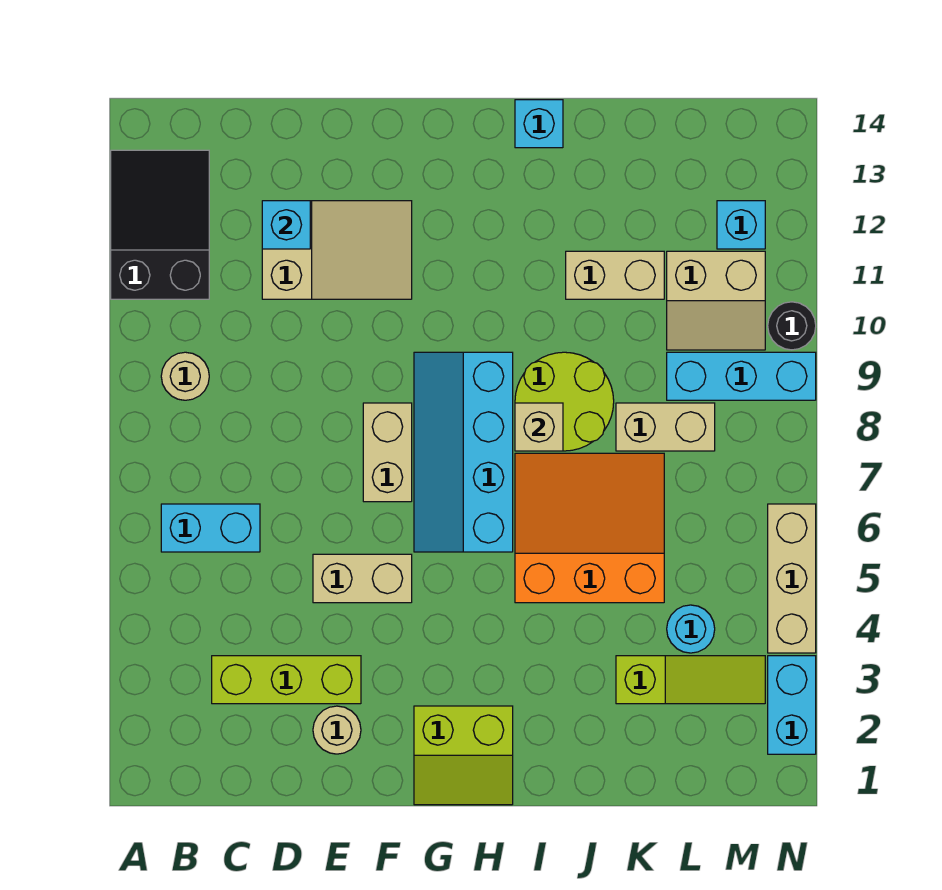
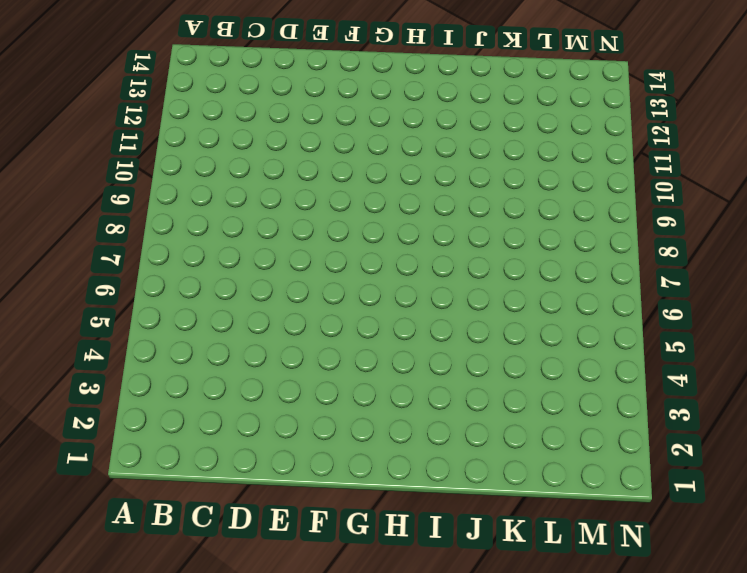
none -> black slope A11:B13 level 1 top 11
none -> cyan brick B6:C6 level 1
none -> tan round brick B9 level 1

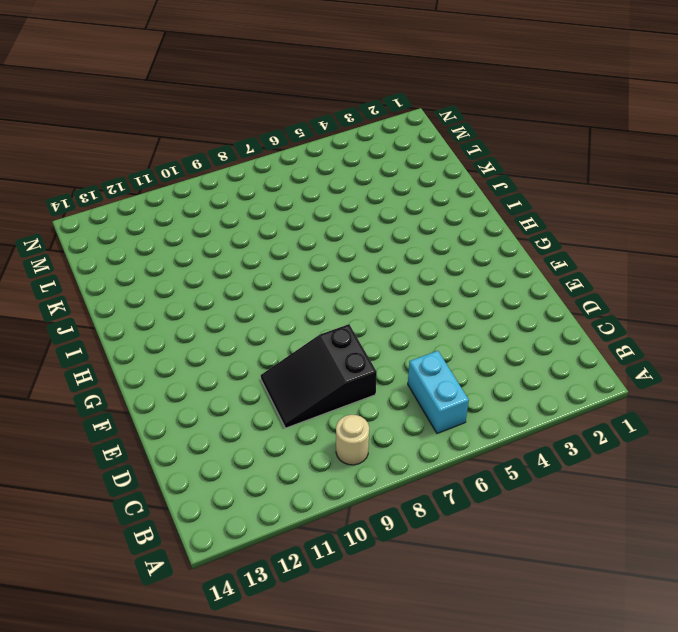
black slope D8:E10 level 1 top 8 -> black slope A11:B13 level 1 top 11
none -> lime brick C3:E3 level 1
none -> tan slope D11:F12 level 1 top D
none -> tan round brick E2 level 1

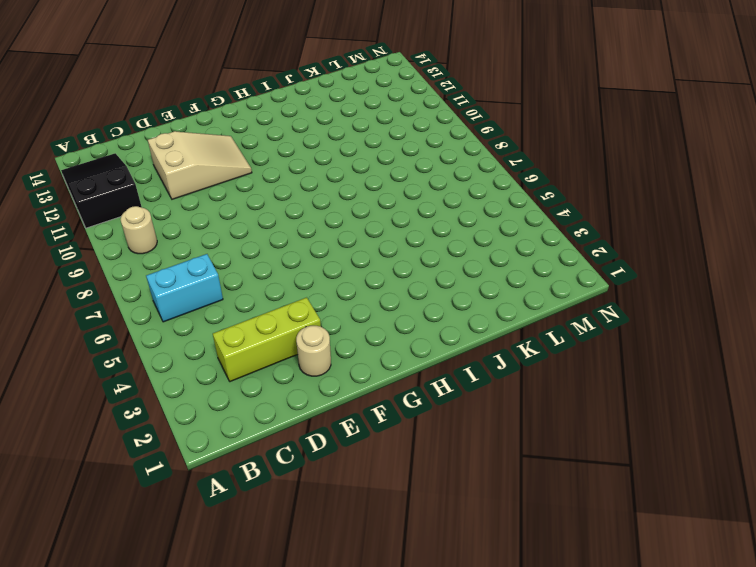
none -> tan brick E5:F5 level 1
none -> tan brick F7:F8 level 1
none -> lime slope G1:H2 level 1 top 2

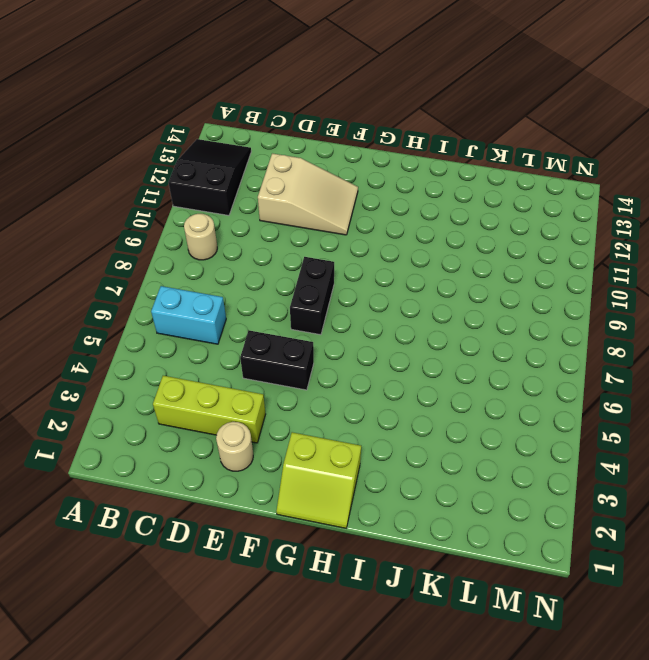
black brick E5:F5 level 1 -> tan brick E5:F5 level 1
black brick F7:F8 level 1 -> tan brick F7:F8 level 1
none -> cyan slope G6:H9 level 1 top H
none -> orange slope I5:K7 level 1 top 5
none -> lime round brick I8:J9 level 1

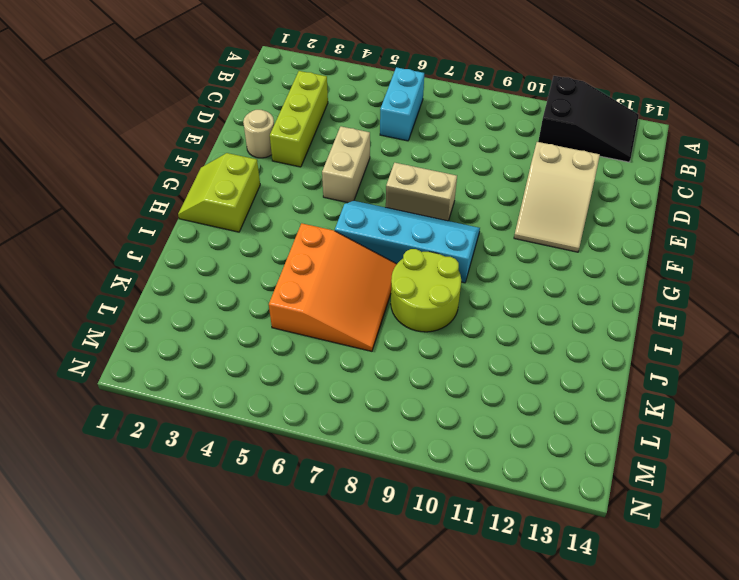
none -> tan round brick B9 level 1
none -> cyan brick I14 level 1
none -> tan brick J11:K11 level 1

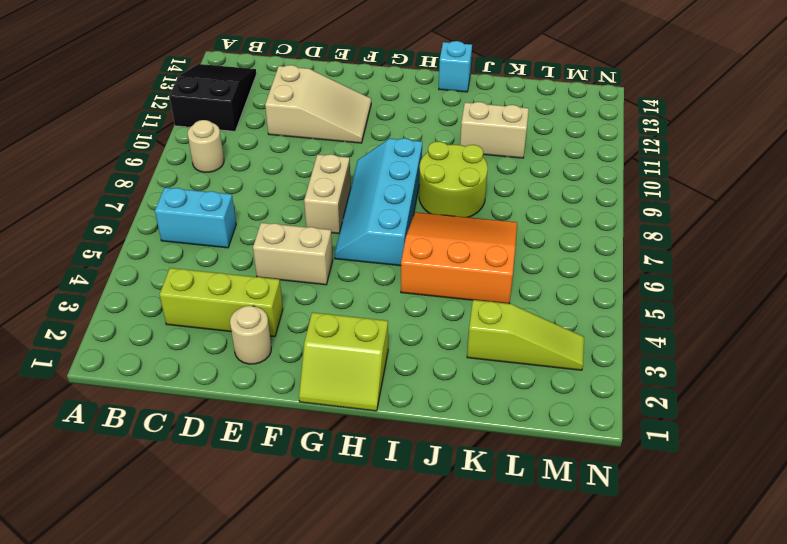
none -> tan brick K8:L8 level 1
none -> cyan round brick L4 level 1
none -> cyan brick L9:N9 level 1

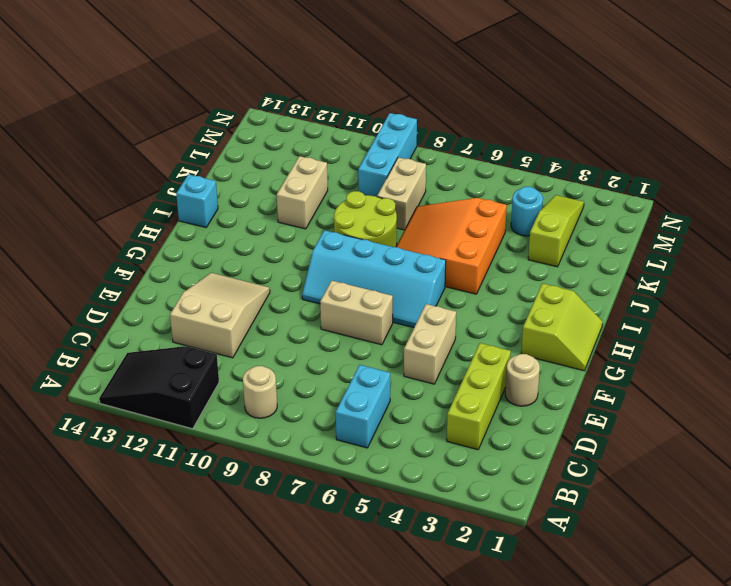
none -> tan slope L10:M11 level 1 top 11
none -> cyan brick M12 level 1
none -> cyan brick N2:N3 level 1

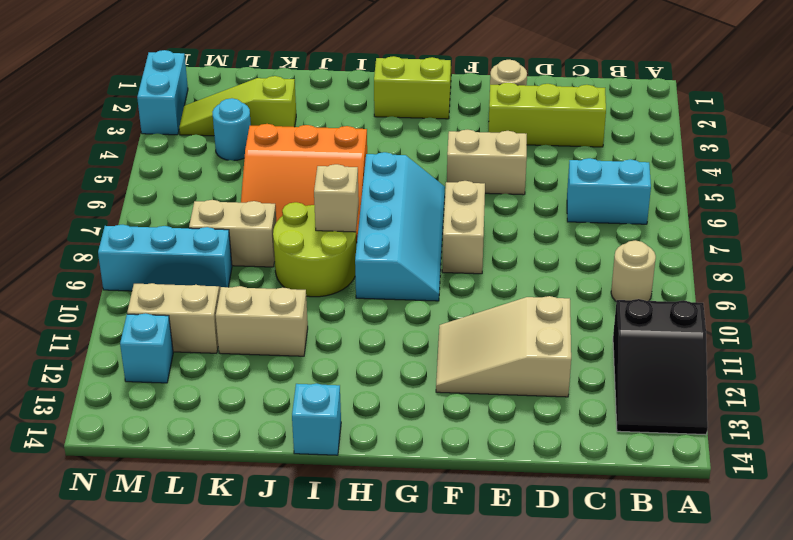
none -> tan brick N4:N6 level 1
none -> black round brick N10 level 1
none -> cyan brick D12 level 2

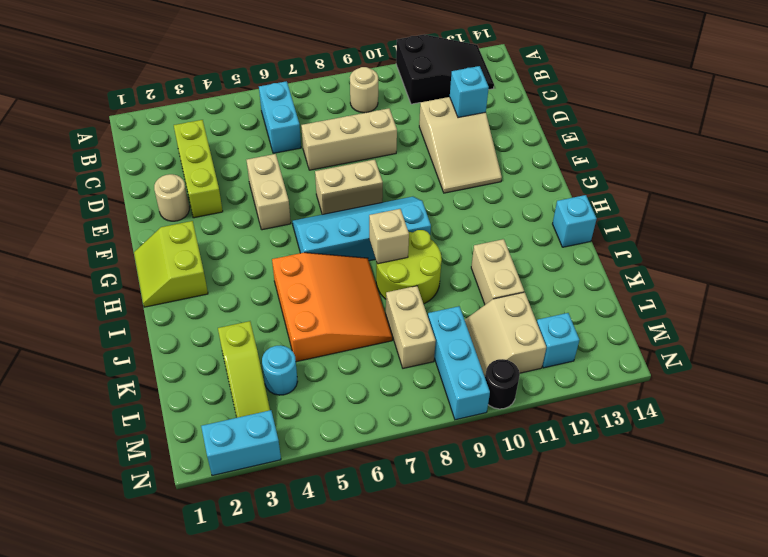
tan brick D7:D9 level 1 -> tan brick N4:N6 level 1

